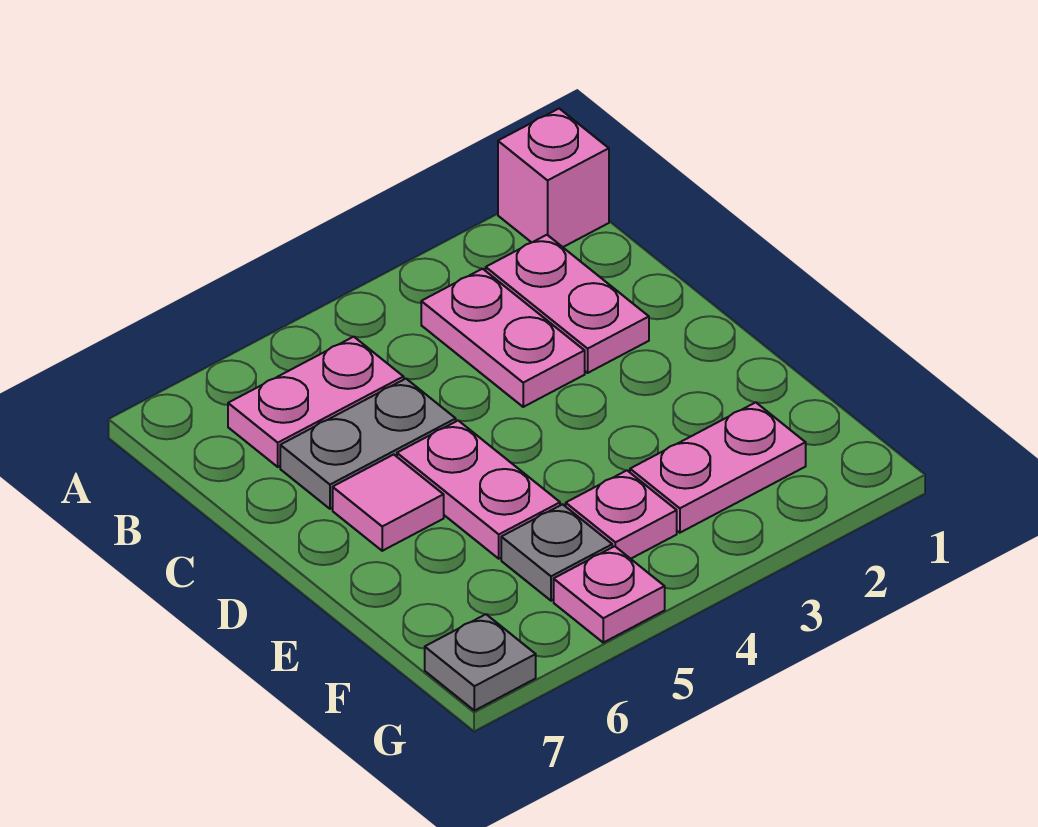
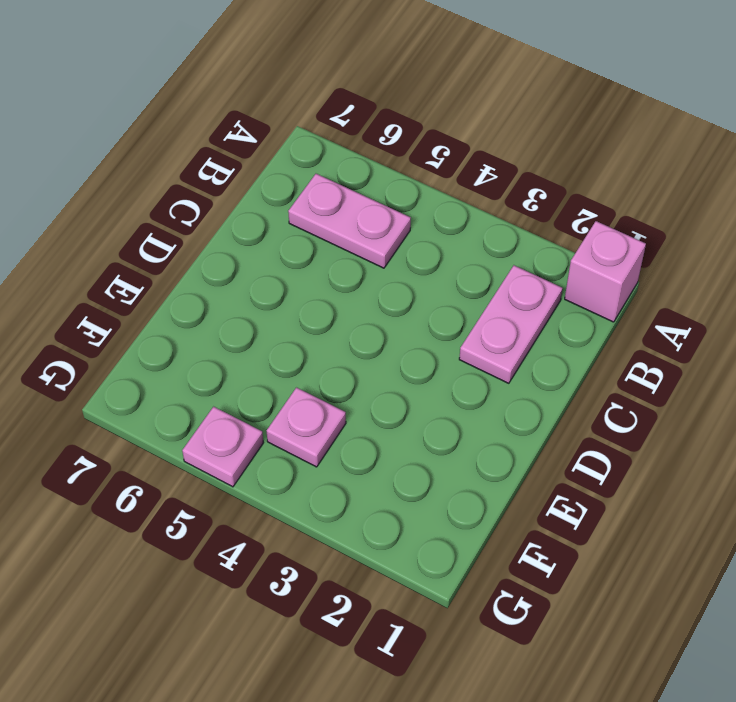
none -> pink plate B3:C3 level 1
none -> grey plate C5:C6 level 1
none -> pink plate D5:E5 level 1

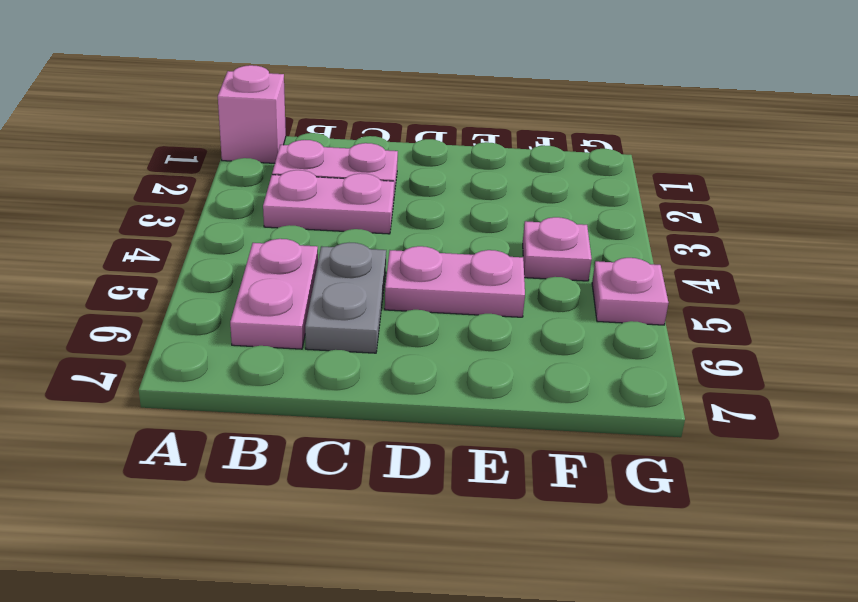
none -> pink tile D6 level 1
none -> pink plate F2:F3 level 1
none -> grey plate F5 level 1

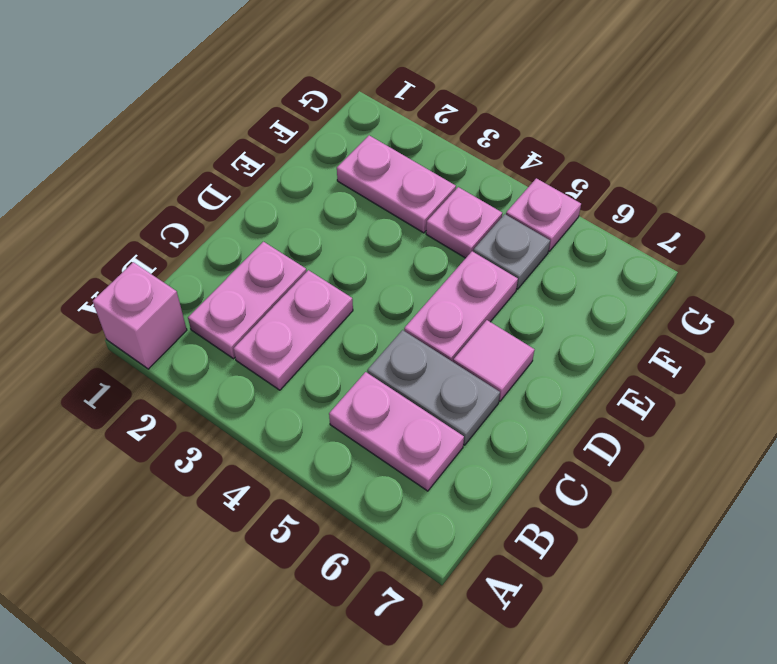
none -> grey plate G7 level 1

